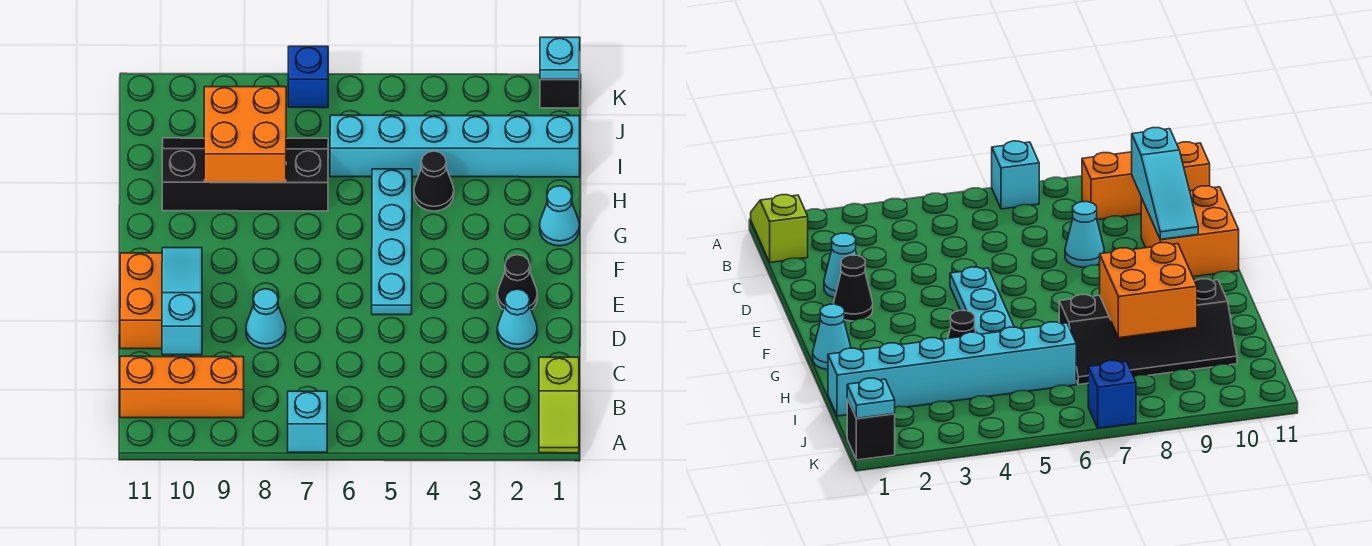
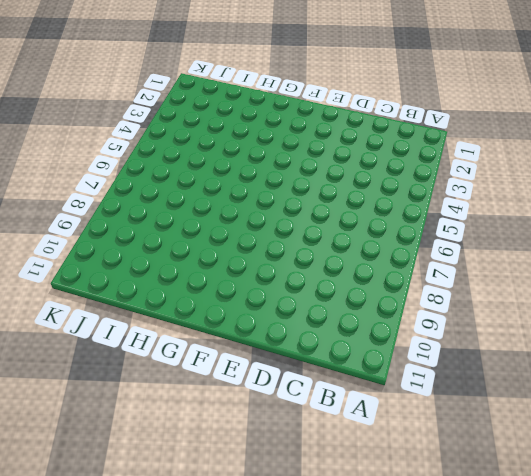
none -> lime slope A1:B1 level 1 top B
none -> cyan brick A7 level 1
none -> orange brick B9:B11 level 1

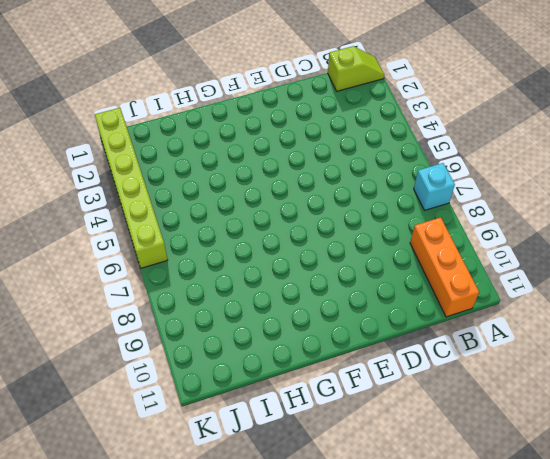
lime brick K1:K6 level 1 -> black brick K1 level 1
none -> cyan cone D2 level 1
none -> cyan cone D8 level 1
none -> orange brick D10:E11 level 1

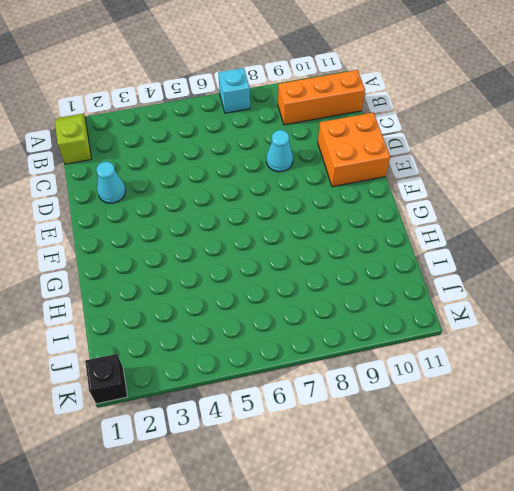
none -> black cone E2 level 1
none -> cyan plate E5:H5 level 1
none -> cyan cone G1 level 1

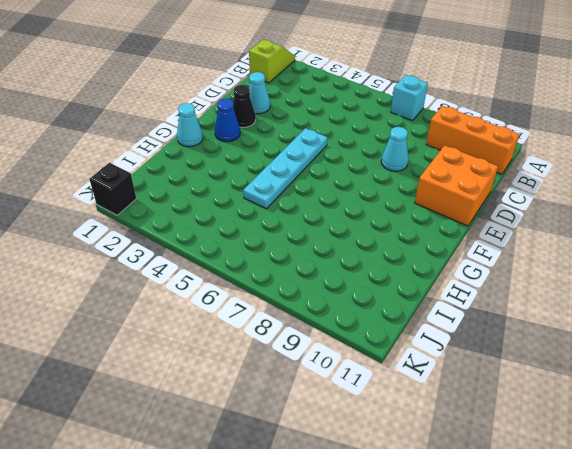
blue cone F2 level 1 -> none
none -> black cone H4 level 1
none -> black slope H7:I10 level 1 top H
none -> cyan brick I1:I6 level 1

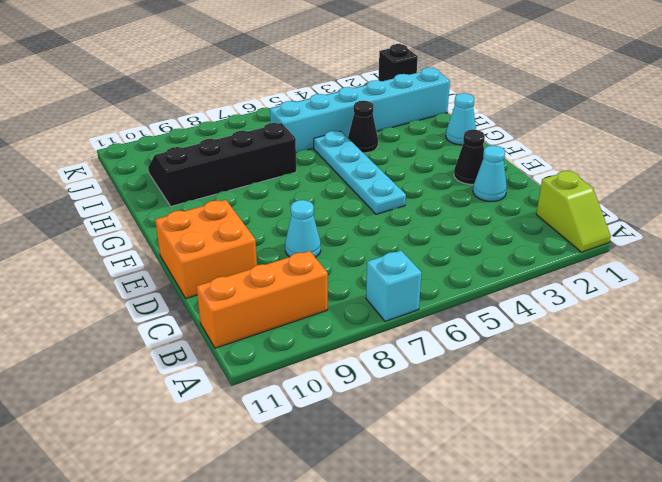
none -> blue brick K7 level 1
none -> cyan slope C10:E10 level 2 top C
none -> orange brick H8:I9 level 2

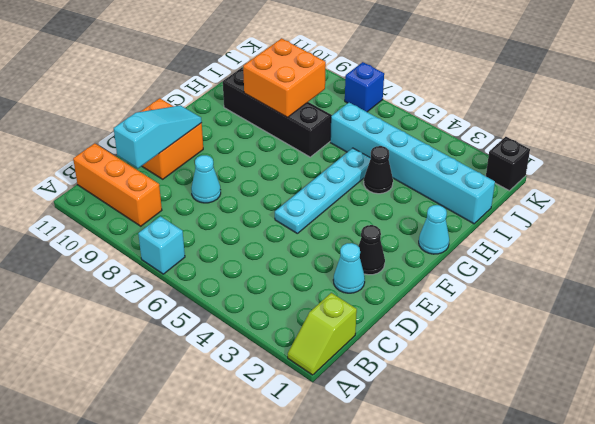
none -> cyan plate K1 level 2

